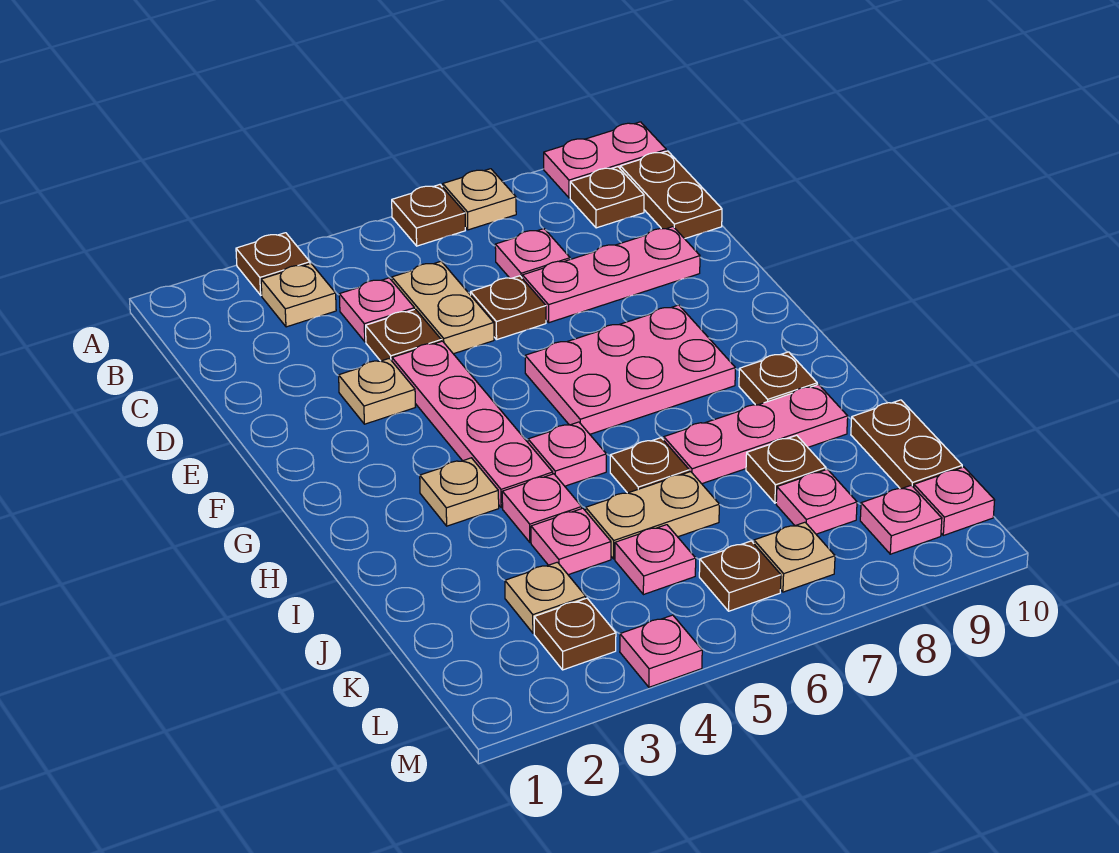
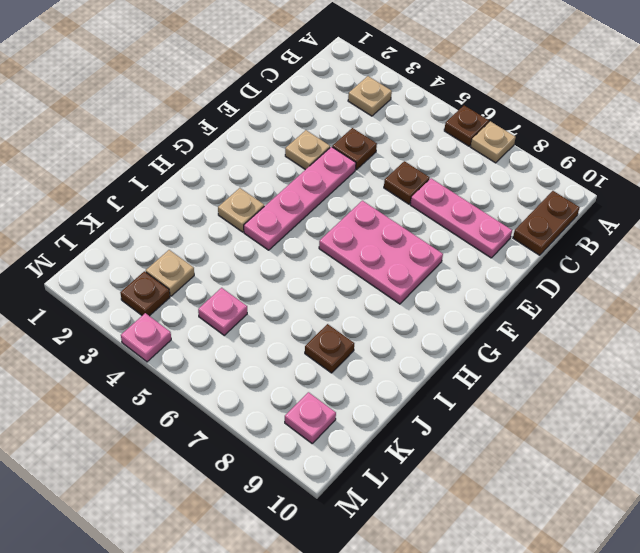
none -> brown plate A3 level 1
none -> pink plate A9:A10 level 1
none -> brown plate B9 level 1
none -> pink plate C4 level 1

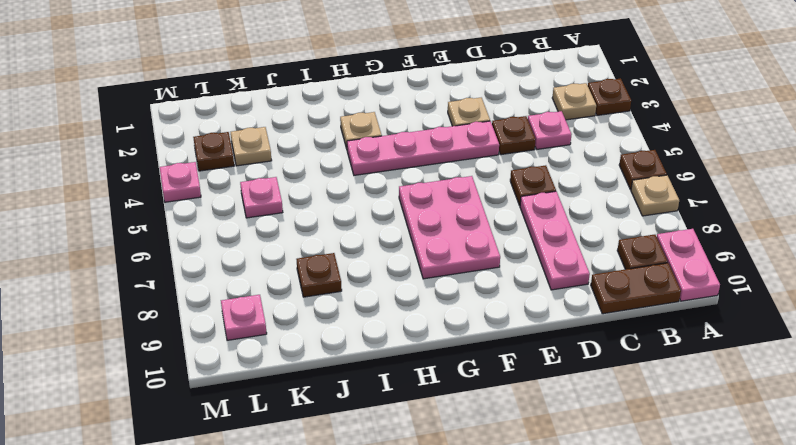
none -> tan plate C5:D5 level 1
none -> pink plate C7 level 1
none -> pink plate H5 level 1
none -> brown plate H9 level 1

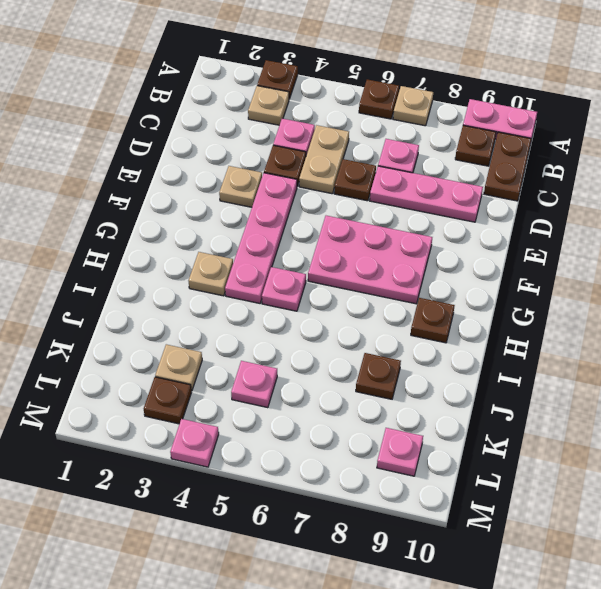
none -> pink plate I4 level 1
none -> brown plate I6 level 1
none -> pink plate I7:I9 level 1
none -> pink plate J4 level 1

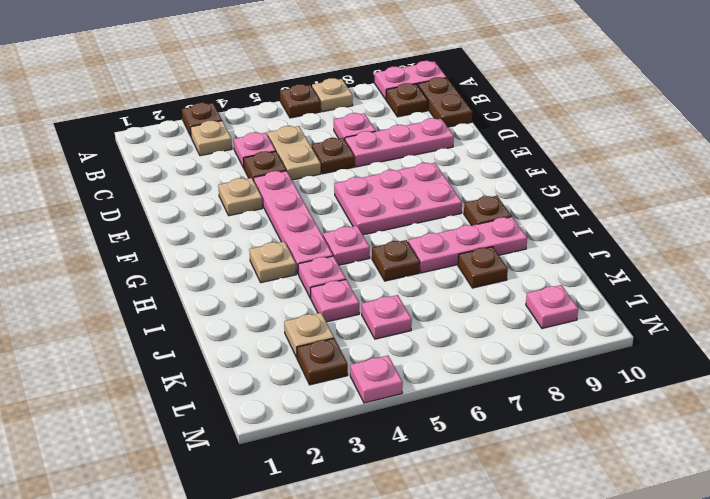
none -> tan plate J5:J6 level 1
none -> brown plate J10:K10 level 1
none -> pink plate K8 level 1
none -> brown plate L6 level 1

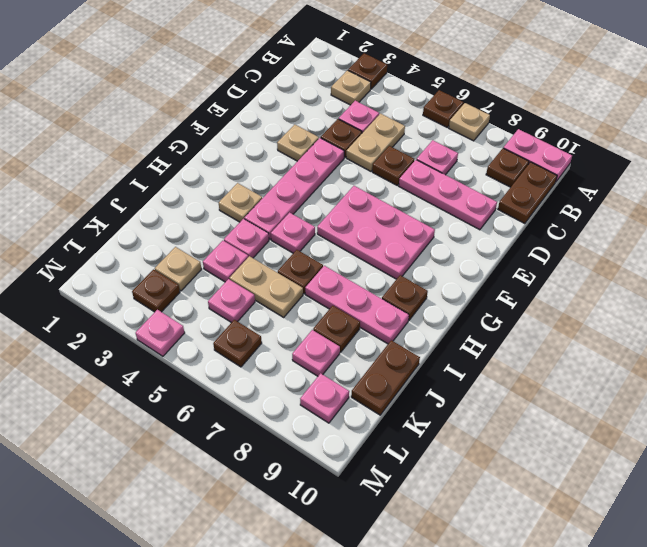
none -> tan plate L7 level 1
none -> pink plate L10 level 1

